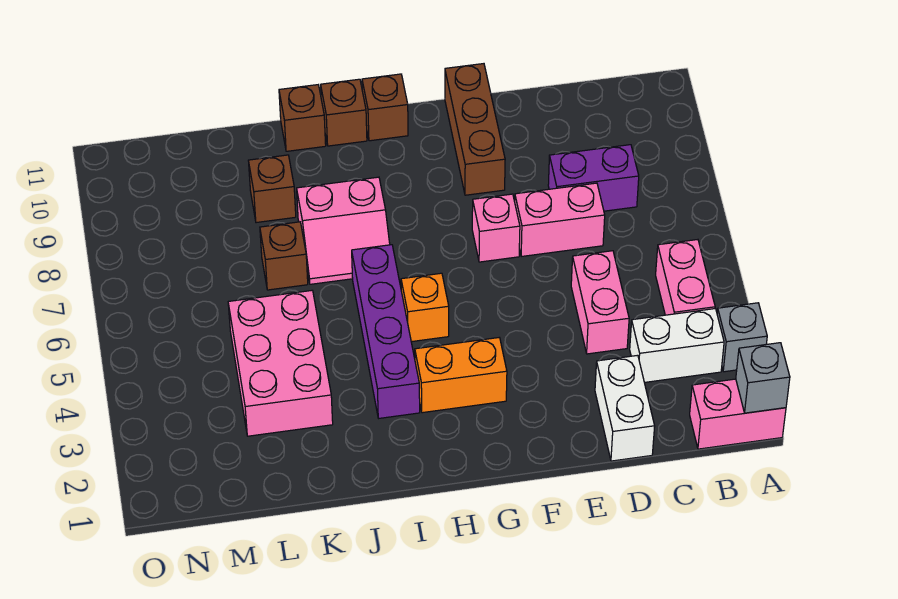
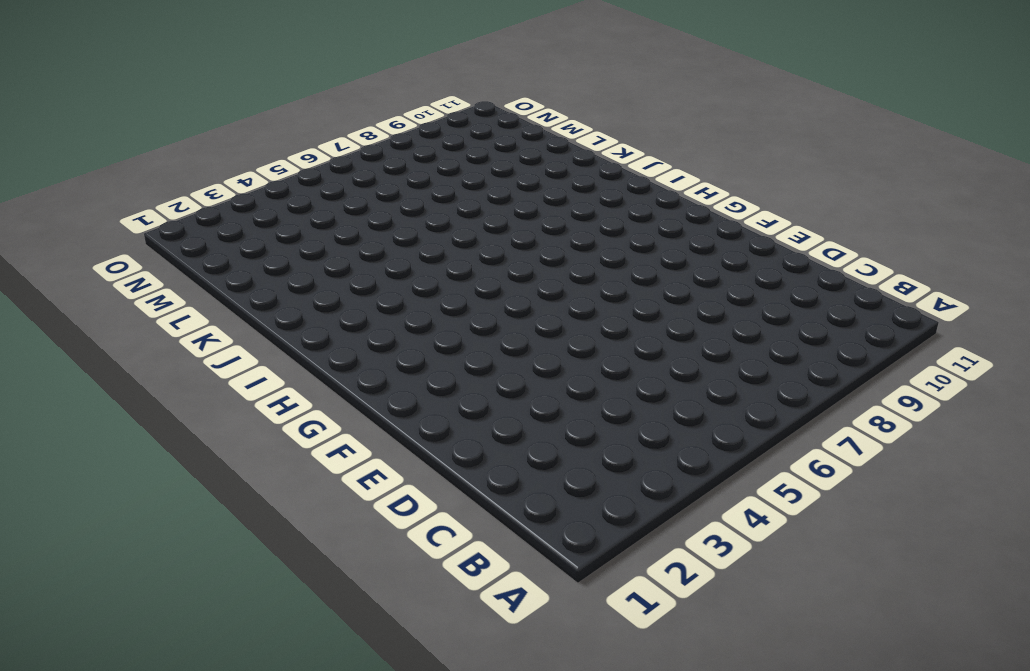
none -> pink brick A1:B1 level 1
none -> grey brick A3 level 1
none -> white brick B3:C3 level 1

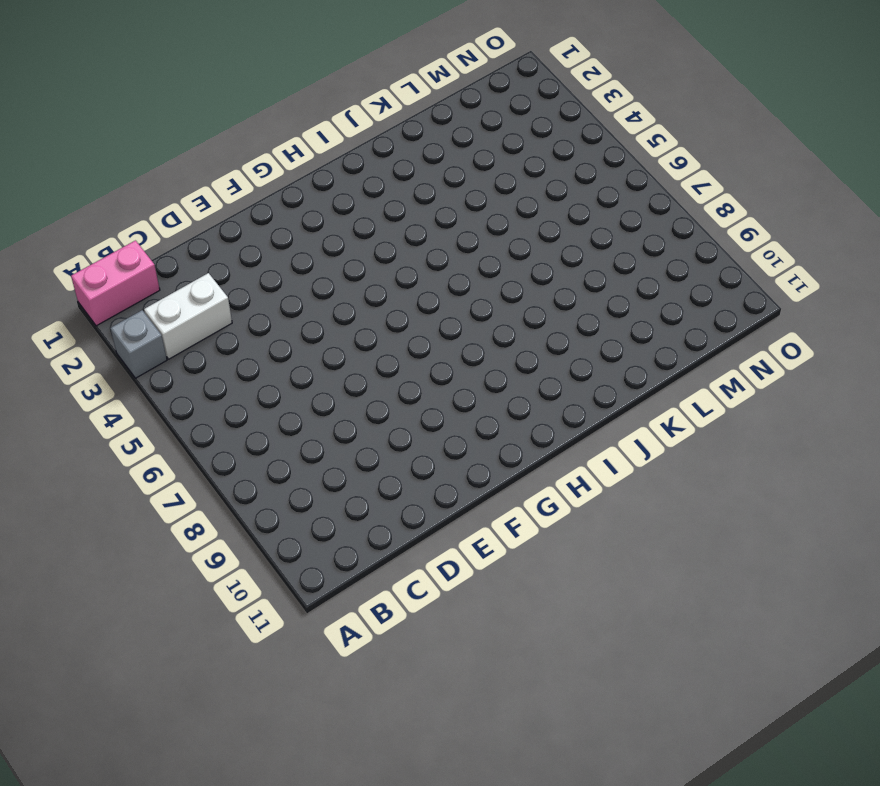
none -> pink brick B4:B5 level 1
none -> purple brick C8:D8 level 1
none -> white brick D1:D2 level 1

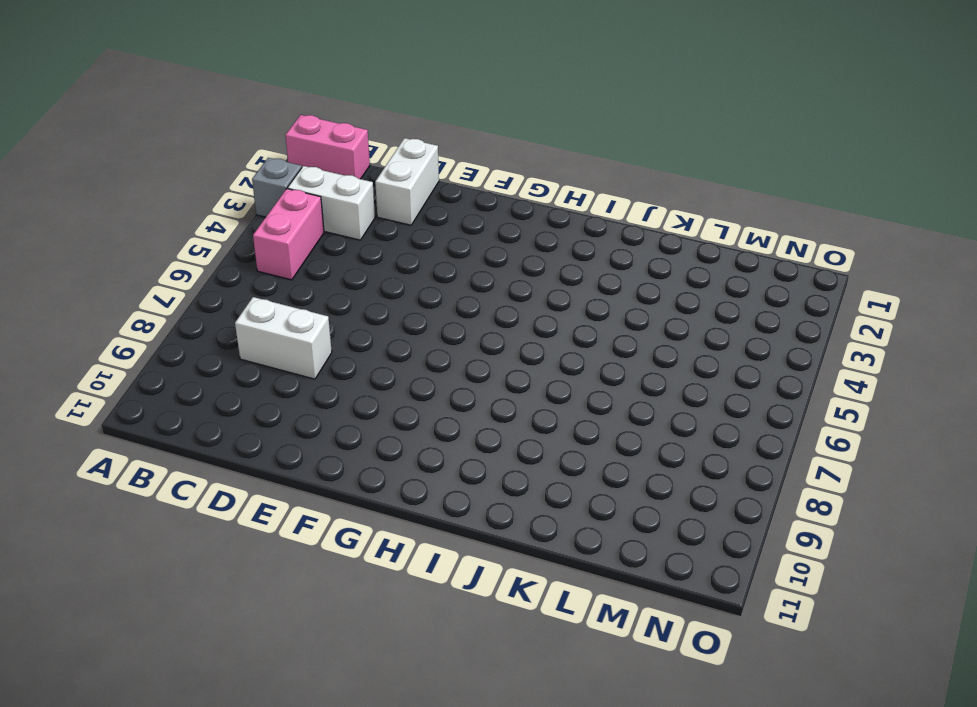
white brick C8:D8 level 1 -> purple brick C8:D8 level 1
none -> pink brick D4:D5 level 1
none -> pink brick D7:E7 level 1
none -> pink brick F7 level 1

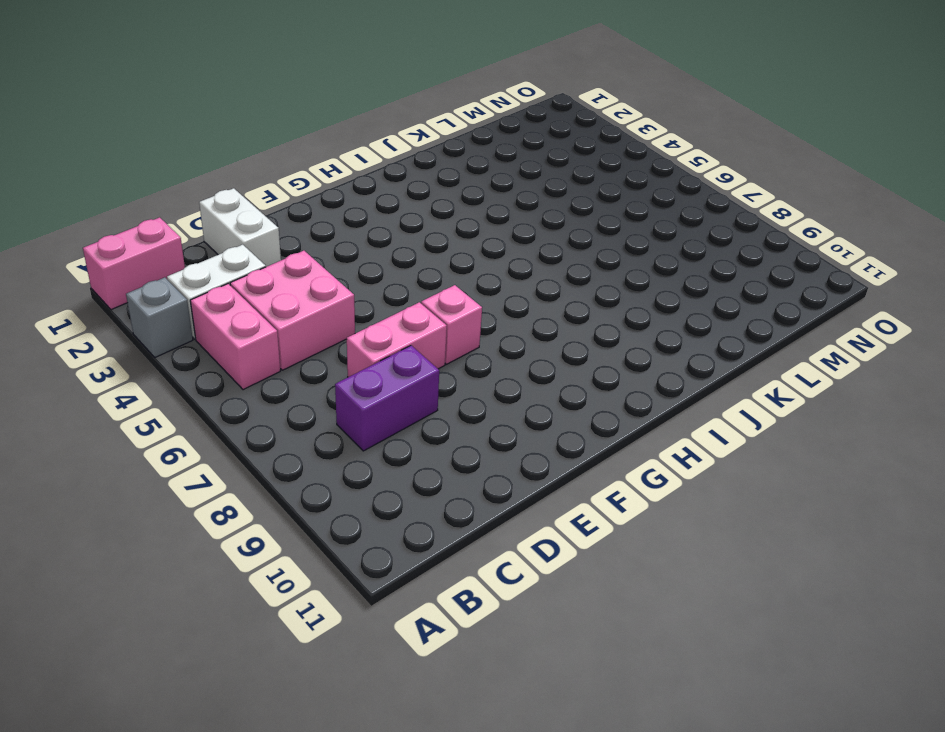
pink brick C4:D5 level 1 -> pink brick D4:D5 level 1
none -> brown brick F9:F11 level 1
none -> orange brick G3:H3 level 1
none -> orange brick H5 level 1

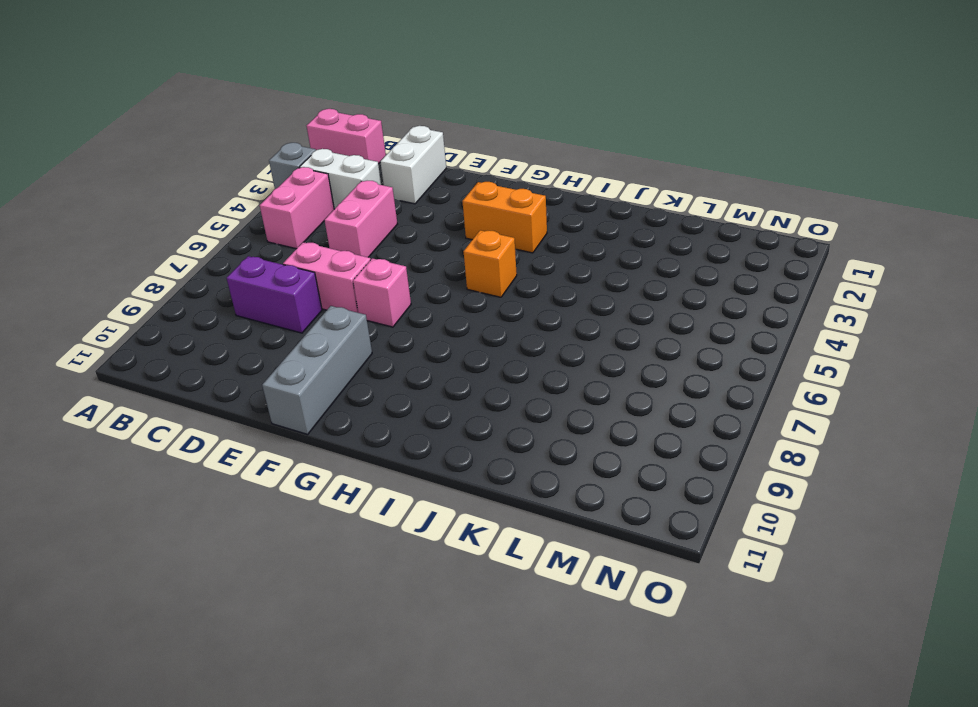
grey brick F9:F11 level 1 -> brown brick F9:F11 level 1
none -> brown brick H11 level 1
none -> purple brick I3:I6 level 1
none -> pink slope I7:J8 level 1 top 8

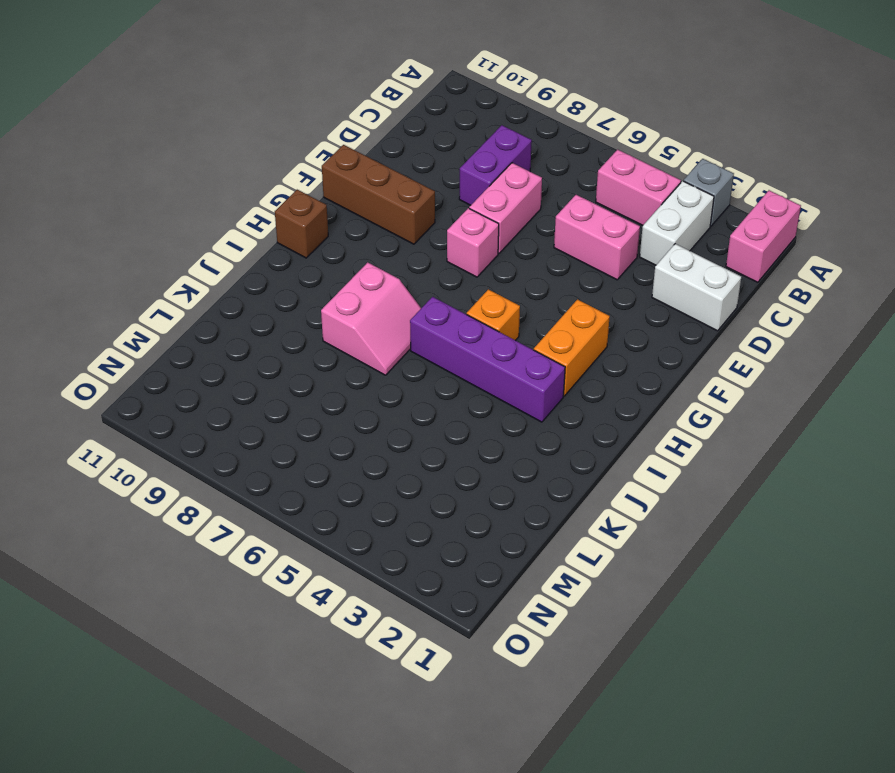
none -> brown brick I11 level 1
none -> brown brick J11 level 1
none -> pink brick K3:L5 level 1

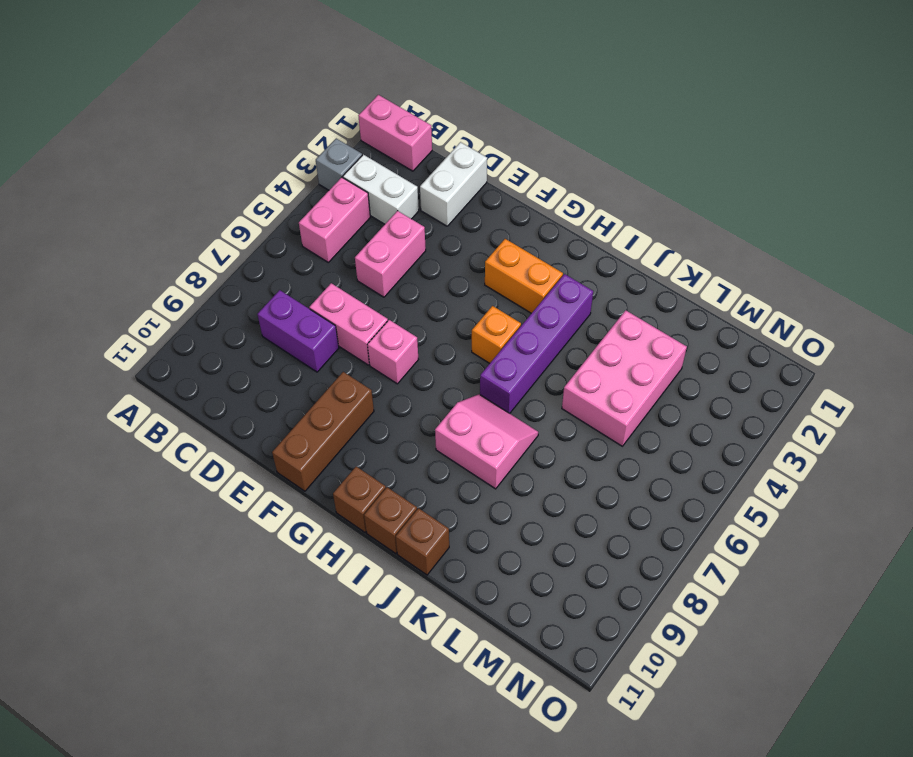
none -> brown brick K7 level 1
none -> brown brick K9 level 1
none -> grey brick A1 level 2

